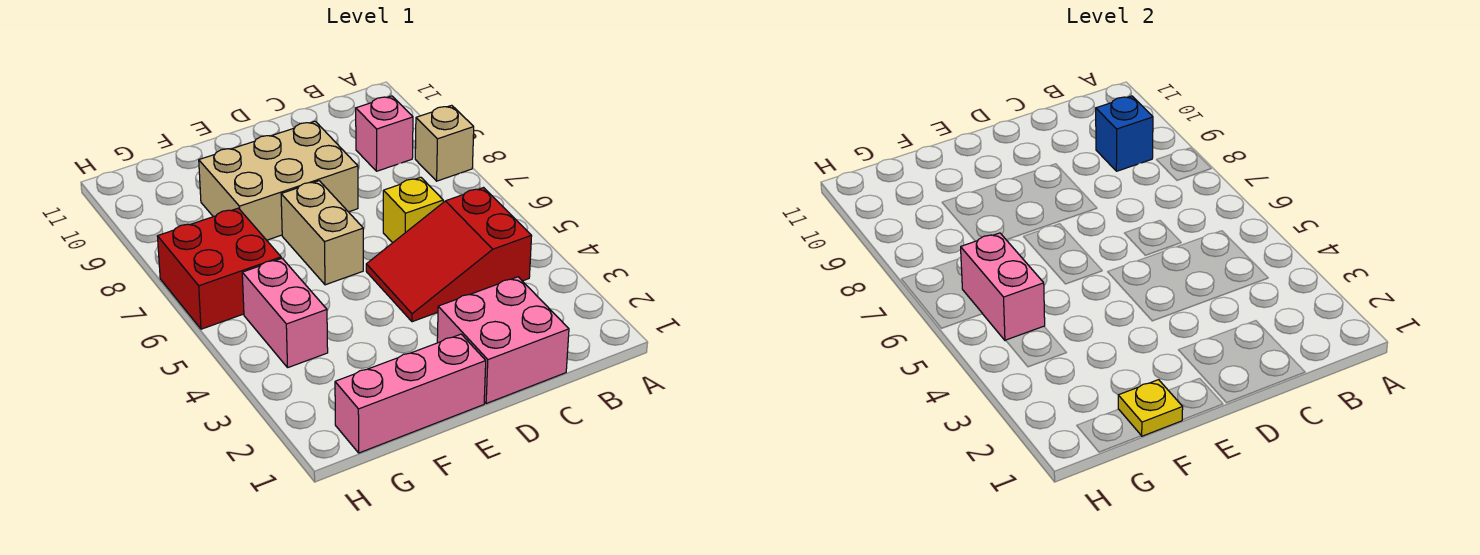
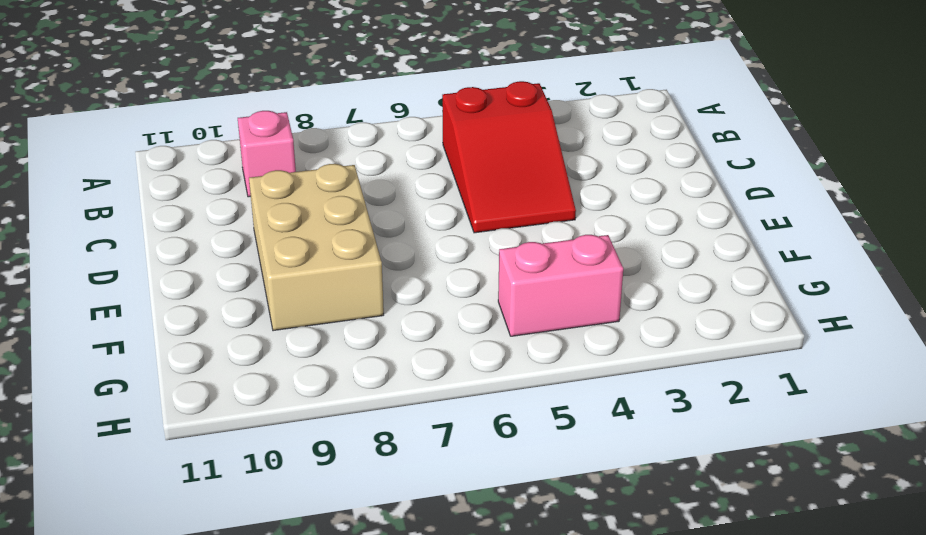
none -> tan brick A8 level 1
none -> pink brick C1:D2 level 1
none -> yellow brick C6 level 1

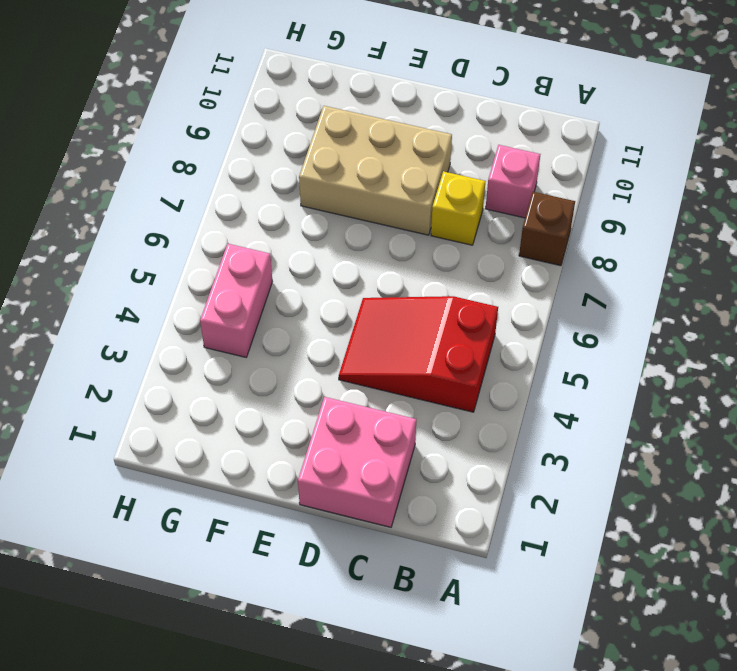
brown brick A8 level 1 -> tan brick A8 level 1
yellow brick C8 level 1 -> yellow brick C6 level 1
none -> pink brick E1:G1 level 1
none -> tan brick E6:E7 level 1
none -> red brick G6:H7 level 1

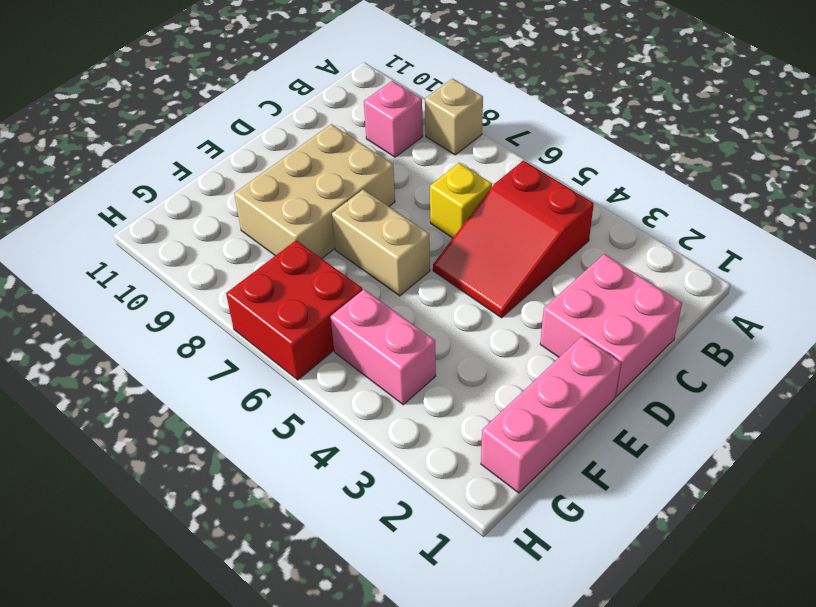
none -> blue brick B9 level 2
none -> yellow plate F1 level 2
none -> pink brick G5:G6 level 2

